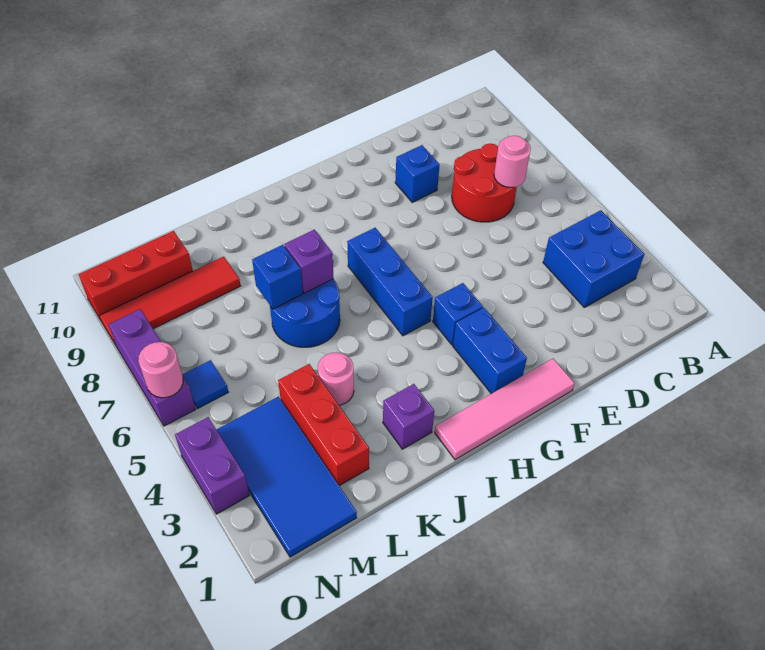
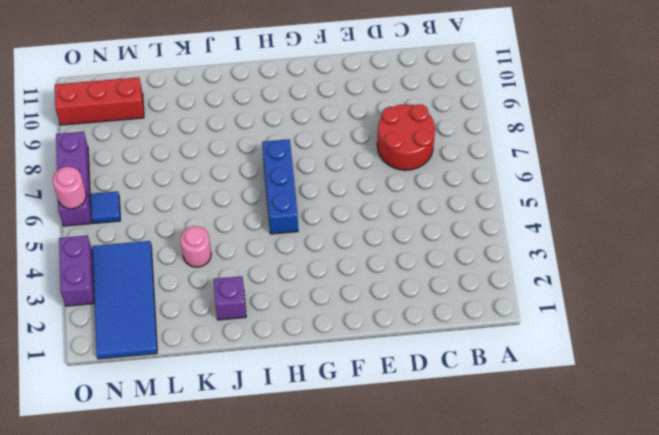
none -> blue brick B3:C4 level 1
none -> blue brick E9 level 1
none -> pink tile F1:I1 level 1

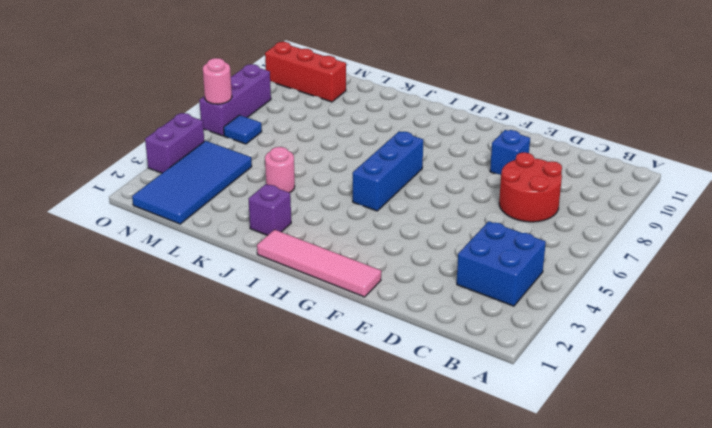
none -> blue brick G2:G3 level 1
none -> blue brick G4 level 1
none -> blue round brick J6:K7 level 1

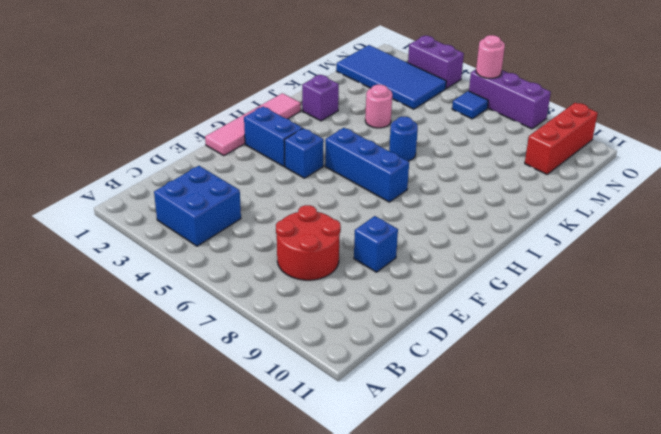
blue round brick J6 level 1 -> blue round brick J6:K7 level 1
none -> red brick L2:L4 level 1
none -> red tile L9:O9 level 1
none -> pink round brick C7 level 2

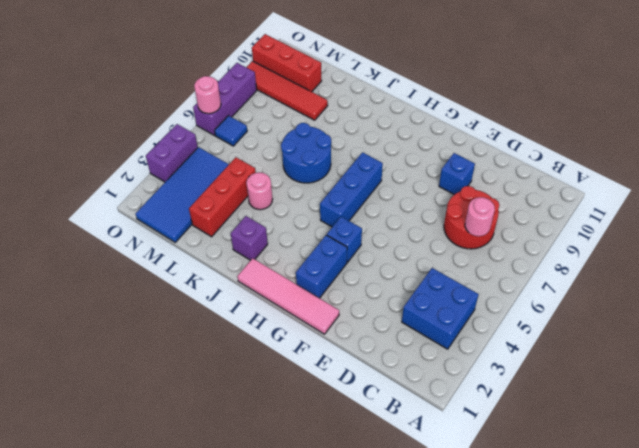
none -> purple brick J7 level 2
none -> blue brick K7 level 2

